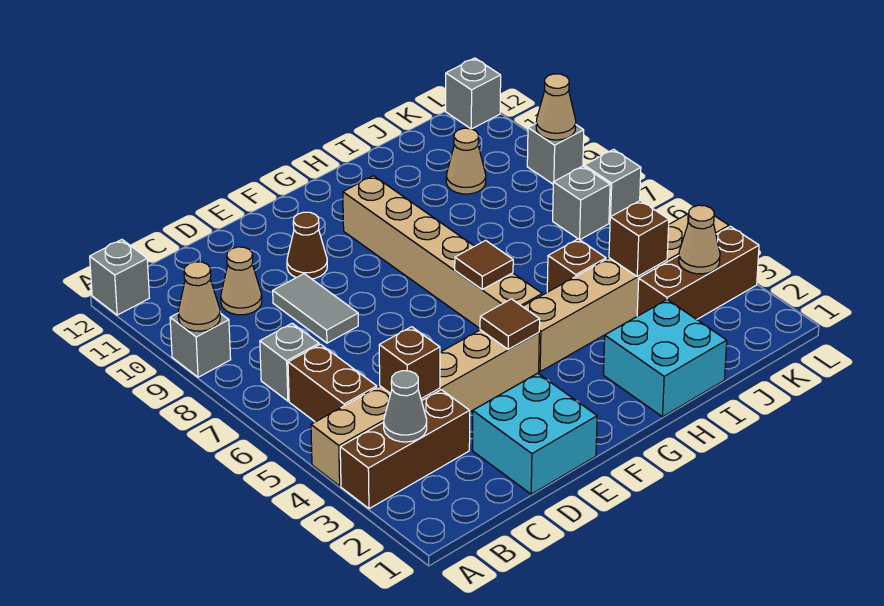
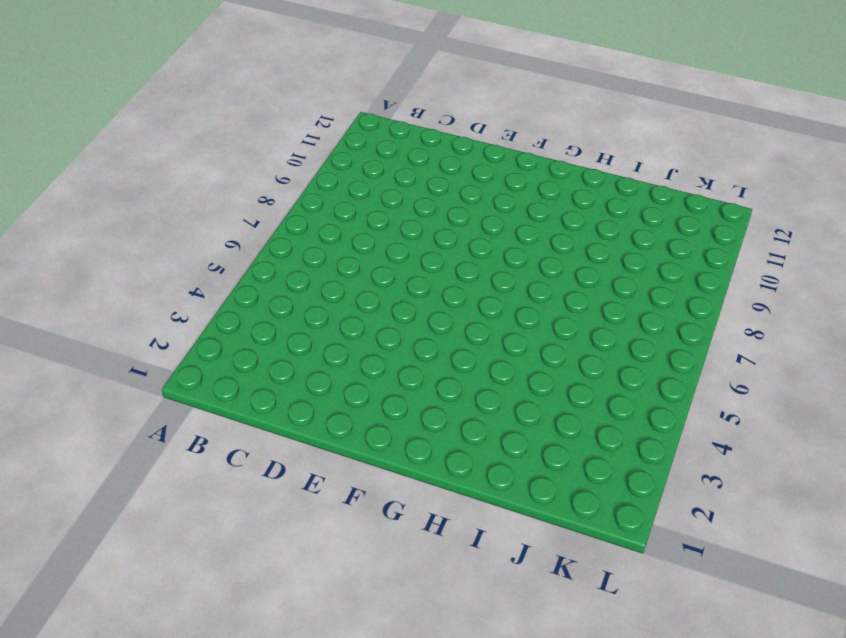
none -> brown brick A3:C3 level 1
none -> tan brick A4:F4 level 1
none -> grey brick A9 level 1

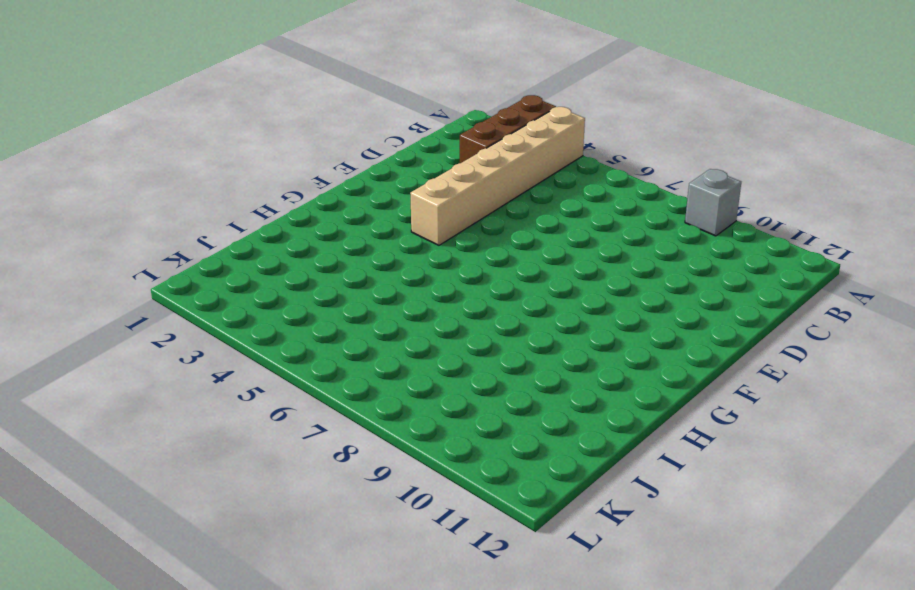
none -> grey brick A12 level 1
none -> brown brick B5:B6 level 1
none -> grey brick B7 level 1

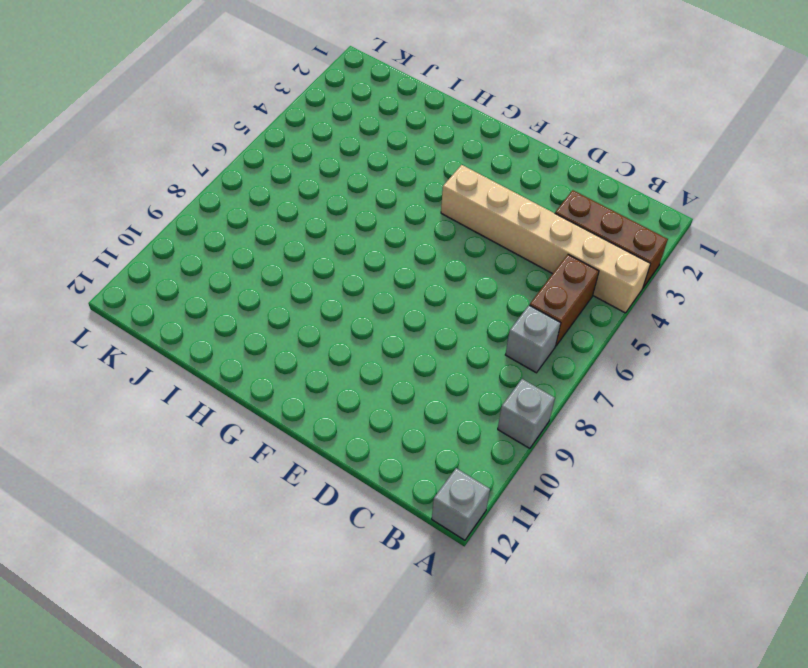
none -> tan cone C10 level 1
none -> cyan brick D1:E2 level 1
none -> grey tile D8:D9 level 1

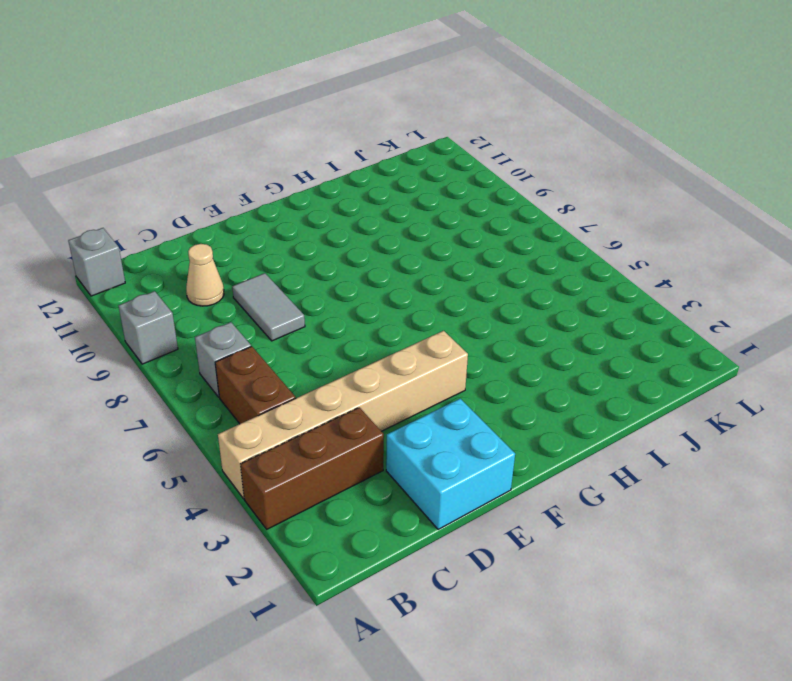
none -> brown cone E10 level 1
none -> tan brick G4:L4 level 1
none -> tan brick G5:G10 level 1

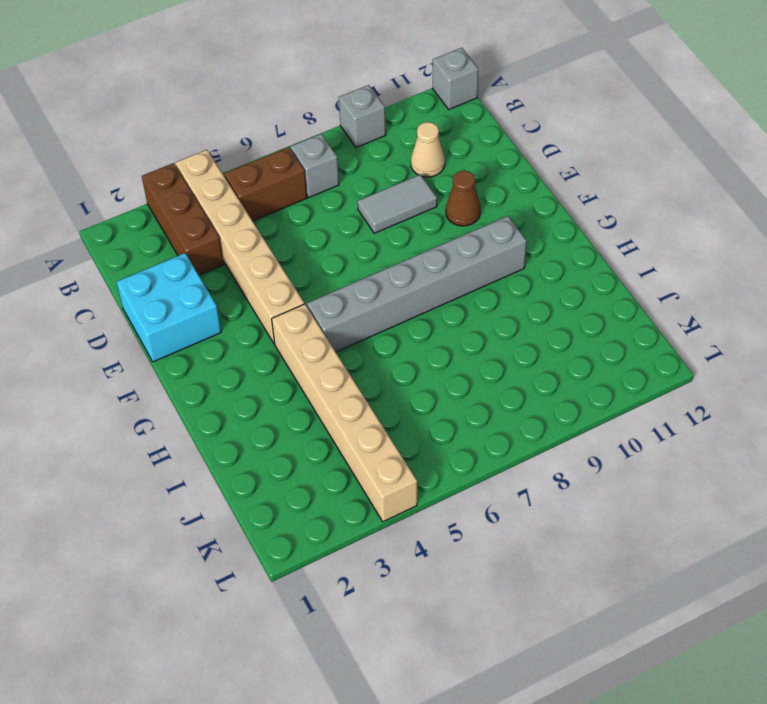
grey brick G5:G10 level 1 -> tan brick G5:G10 level 1
none -> cyan brick H1:I2 level 1
none -> brown brick I5 level 1
none -> brown brick J3:L3 level 1

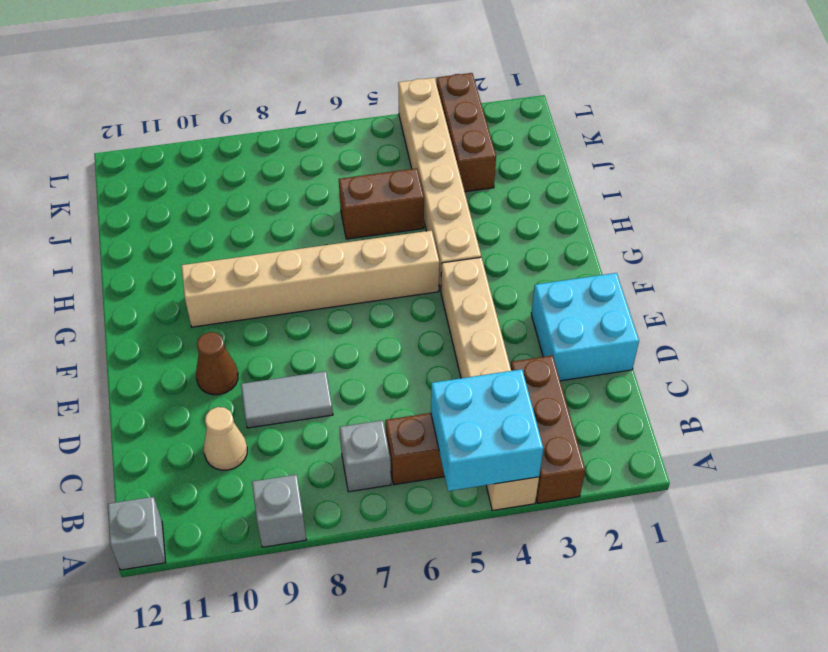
cyan brick A4:B5 level 2 -> cyan brick H1:I2 level 1
brown brick I5:I6 level 1 -> brown brick I5 level 1
none -> tan cone J10 level 1
none -> grey brick K7 level 1
none -> grey brick L7 level 1

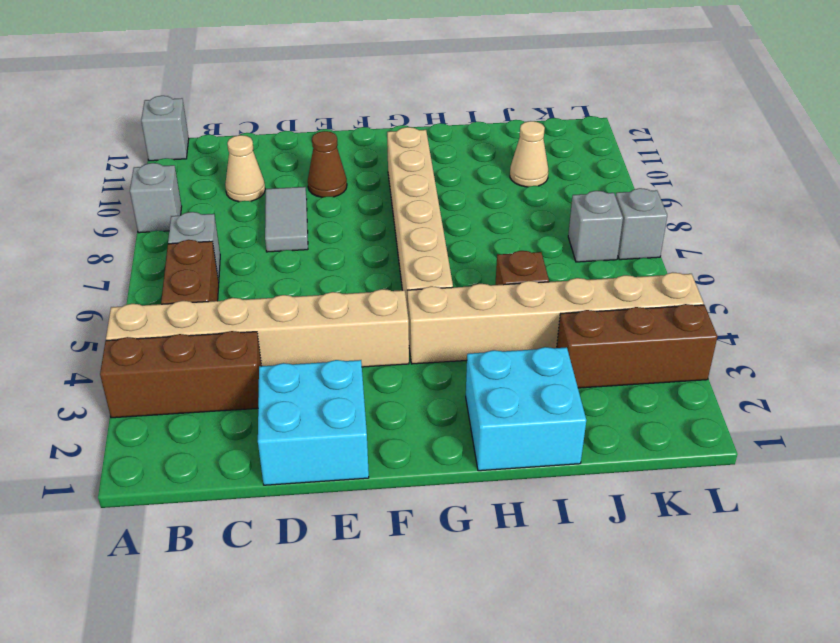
none -> grey brick L9 level 1
none -> grey brick L12 level 1
none -> tan cone A9 level 2

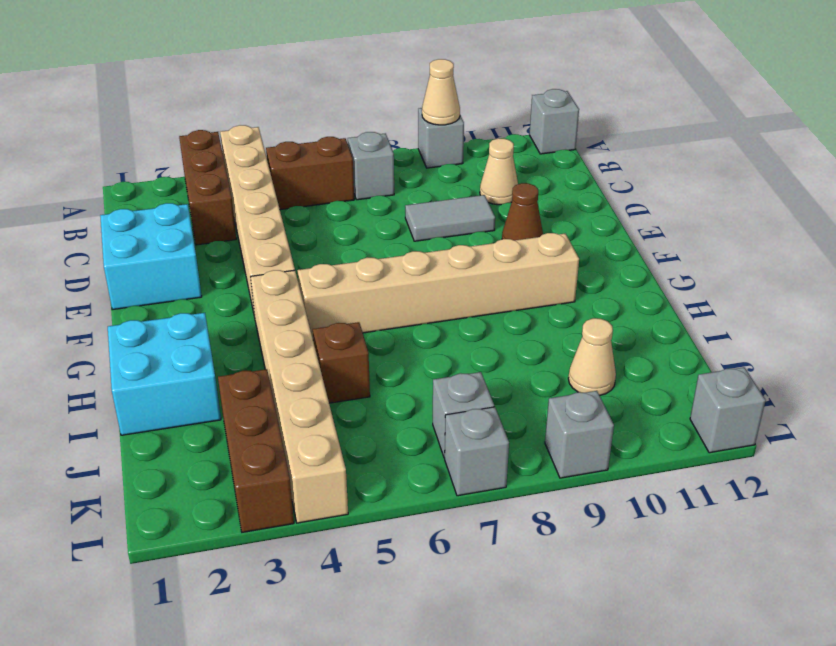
none -> grey cone B3 level 2
none -> brown brick C4 level 2
none -> brown tile F4 level 2

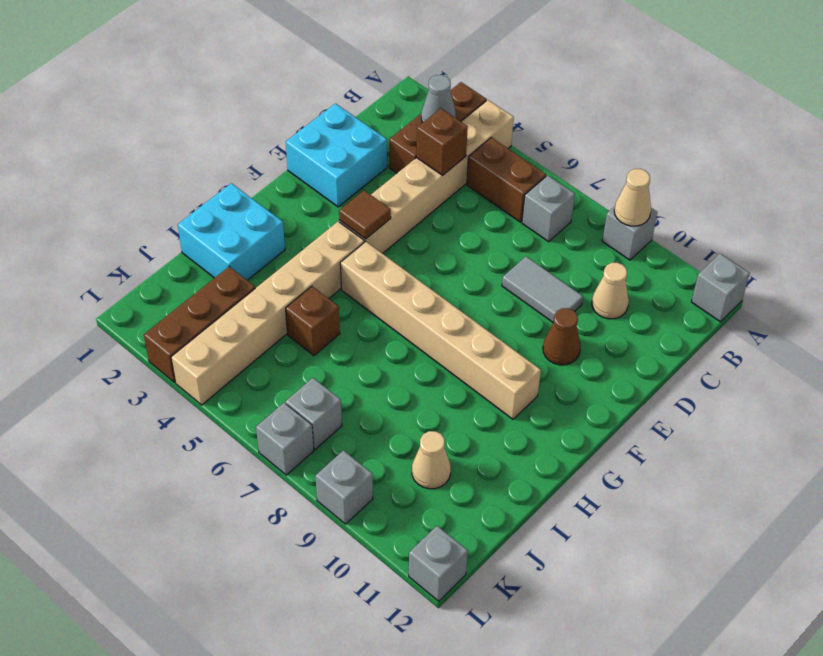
none -> brown tile G6 level 2
none -> brown brick J4 level 2
none -> tan cone K3 level 2

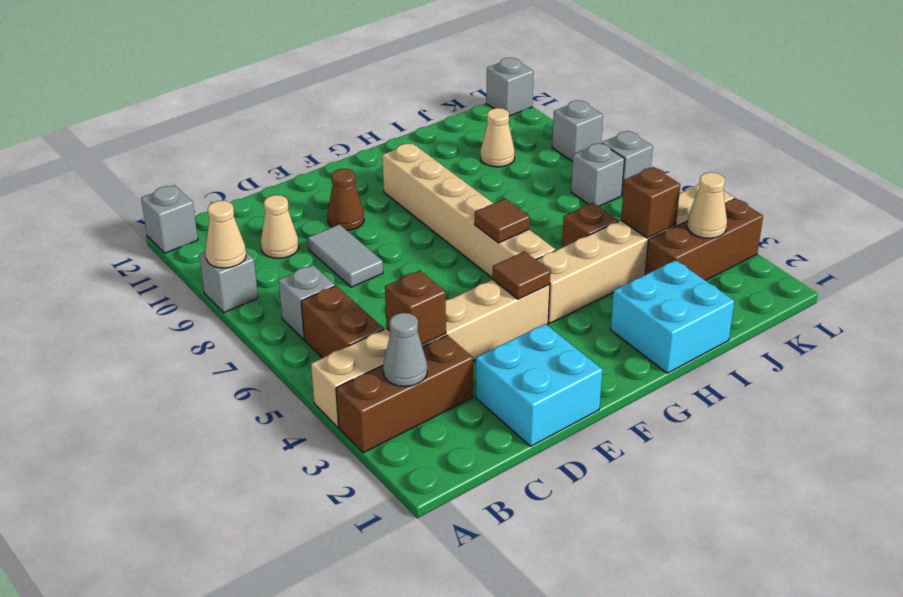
none -> tan cone L9 level 2

